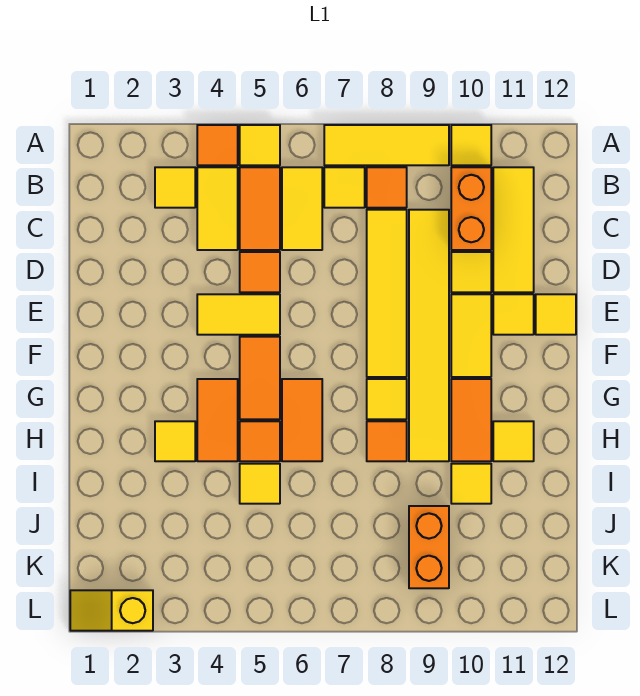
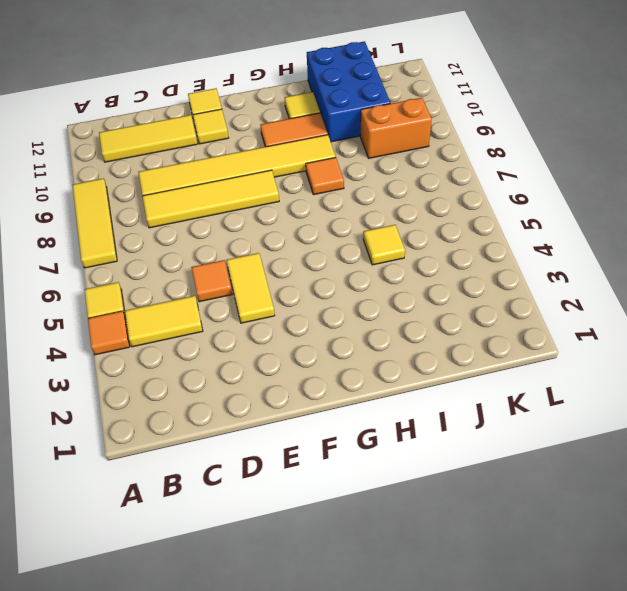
blue brick I10:J12 level 1 -> yellow tile I10 level 1
none -> yellow tile A10 level 1
none -> yellow tile B3 level 1
none -> orange tile B5:C5 level 1
none -> yellow tile B6:C6 level 1

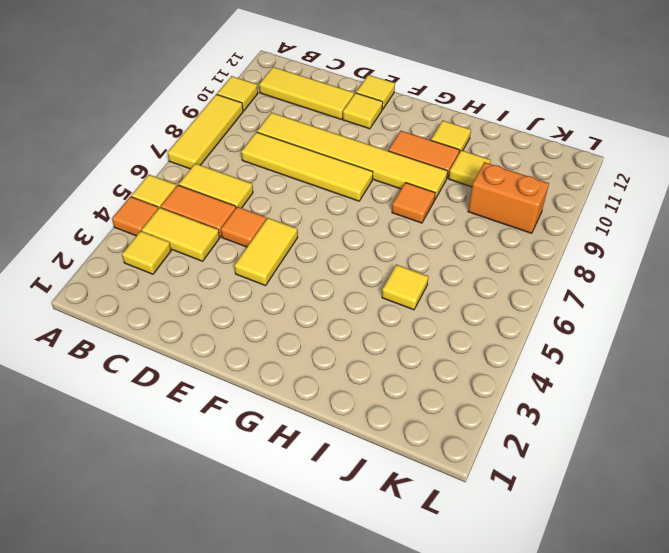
none -> yellow tile B7 level 1
none -> orange tile B8 level 1
none -> orange brick B10:C10 level 1
none -> yellow tile D10 level 1

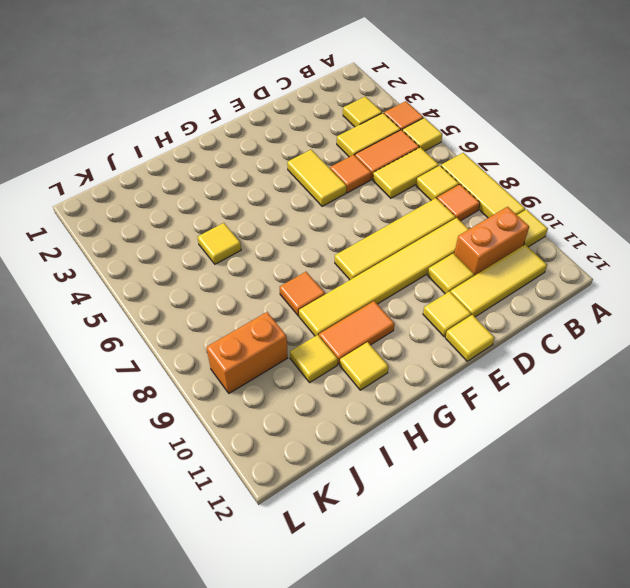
none -> yellow tile E10:F10 level 1
none -> orange tile F5:G5 level 1
none -> orange tile G4:H4 level 1
none -> orange tile G6:H6 level 1

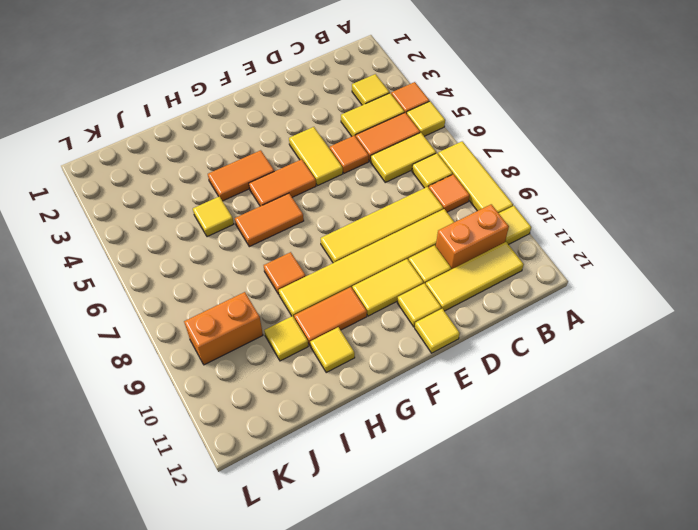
none -> yellow tile G8 level 1
none -> yellow tile H3 level 1
none -> orange tile H5 level 1
none -> yellow slope L1:L2 level 1 top 2

